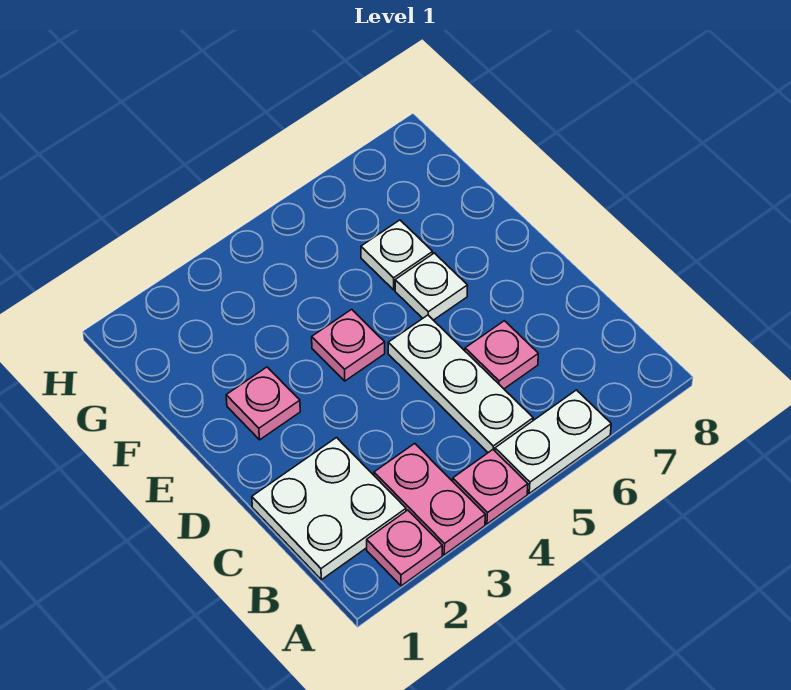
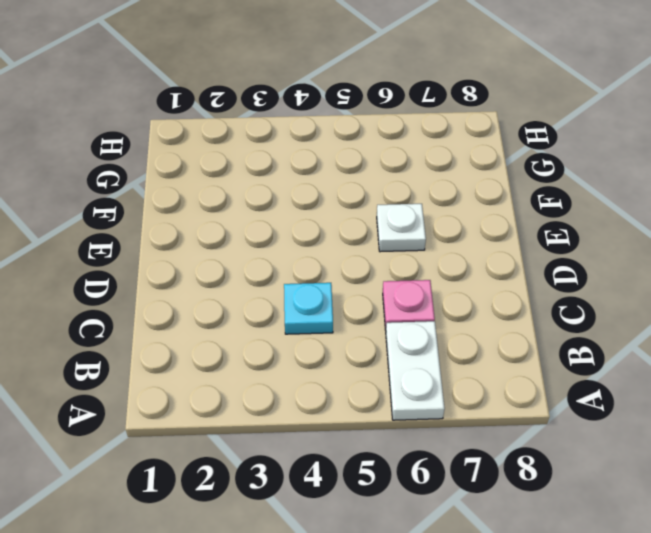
white plate A6:B6 level 1 -> white plate A5:A6 level 1
cyan plate C4 level 1 -> none
none -> pink plate A2 level 1
none -> pink plate A3:B3 level 1

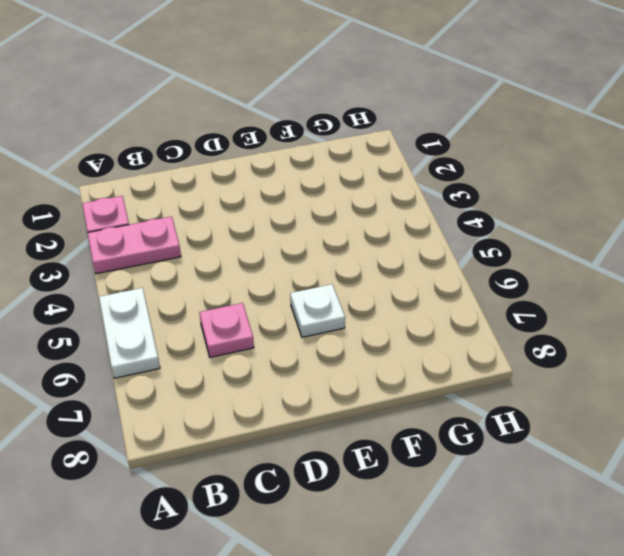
none -> pink plate A4 level 1
none -> white plate B1:C2 level 1

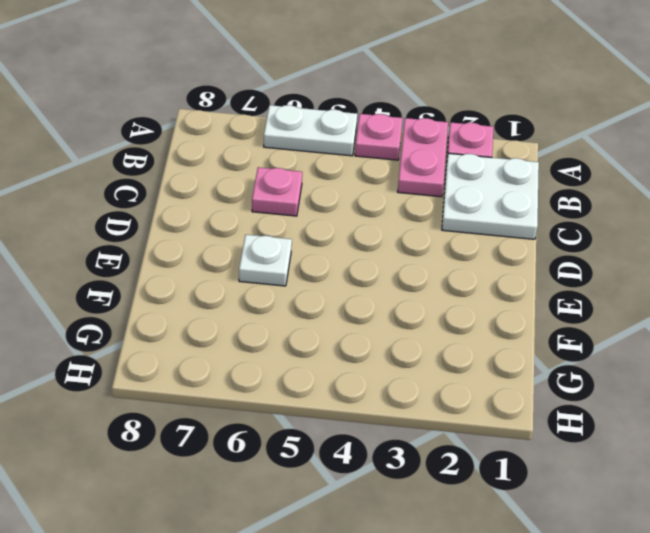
none -> white plate B5:D5 level 1
none -> pink plate E2 level 1

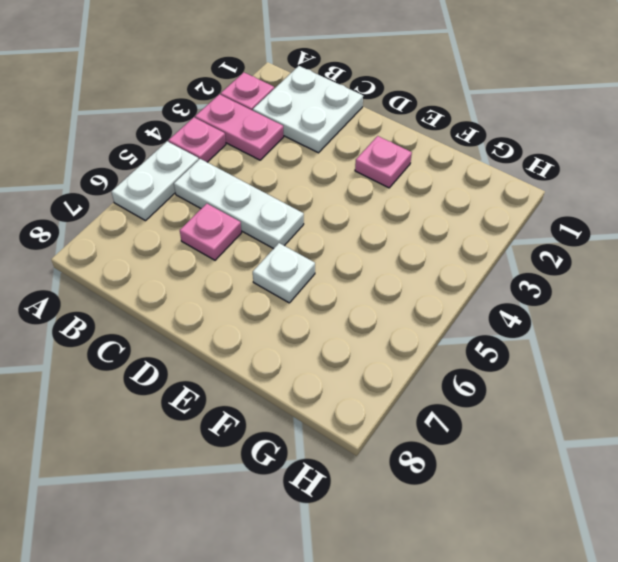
none -> pink plate E4 level 1
none -> white plate F6 level 1

